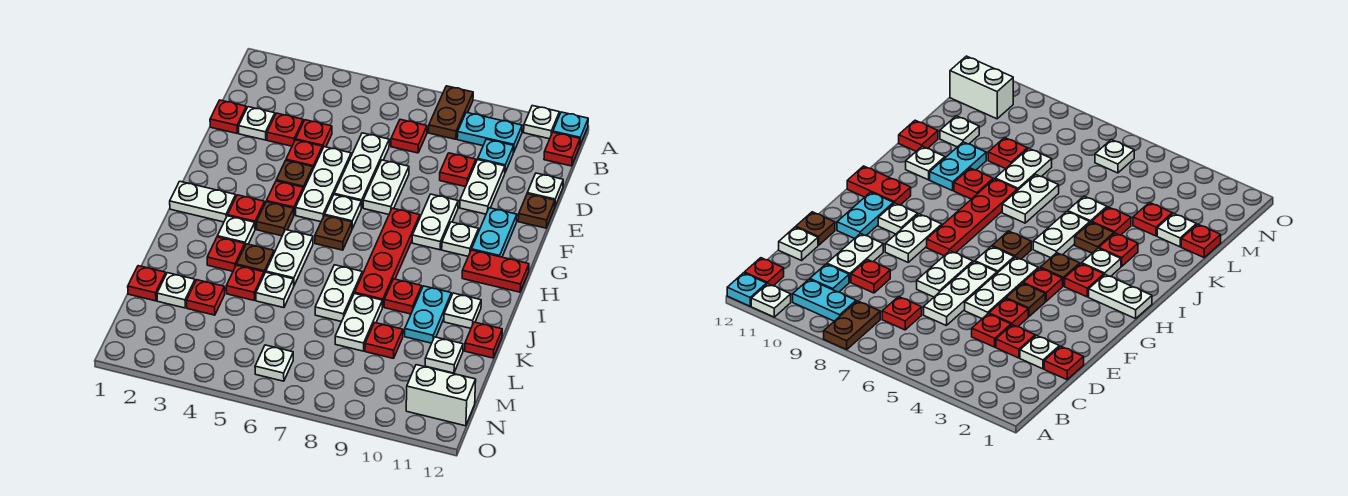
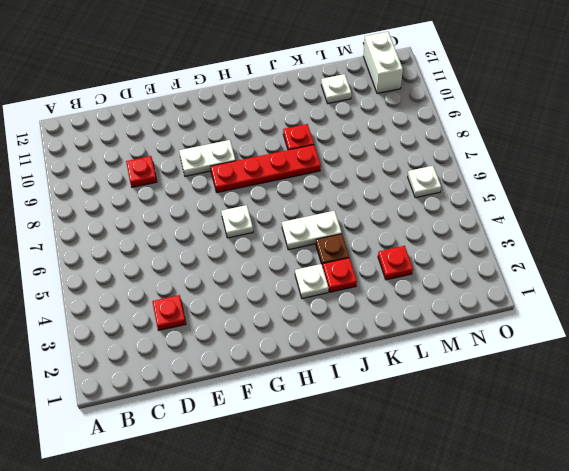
none -> brown plate A8:B8 level 1
none -> white plate A11 level 1
none -> cyan plate A12 level 1
none -> cyan plate B9:B10 level 1

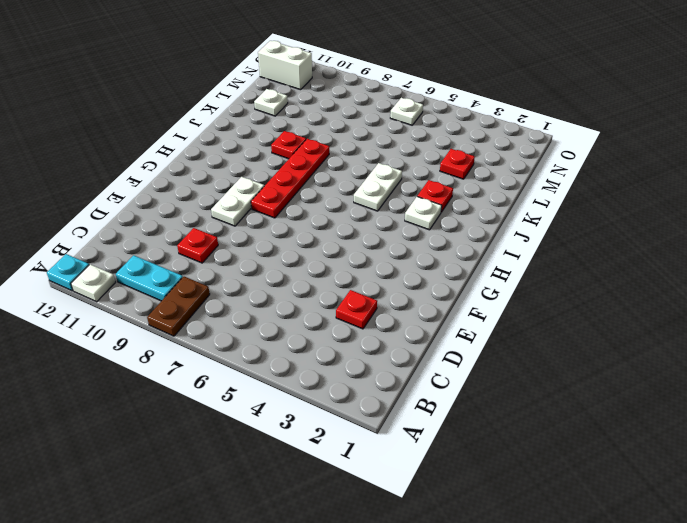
none -> red plate B12 level 1
none -> red plate C7 level 1
none -> cyan plate C10 level 1
none -> red plate D1 level 1

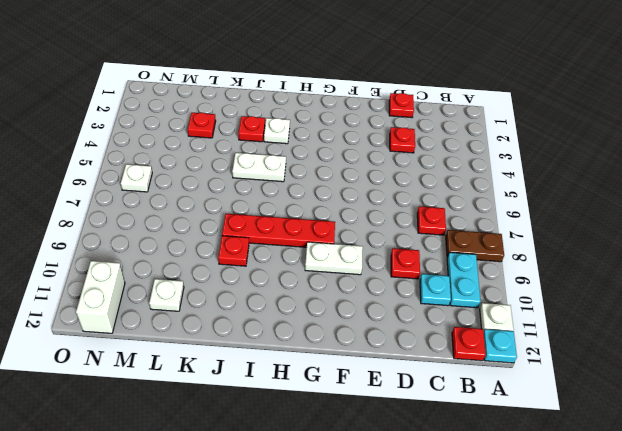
none -> white plate D2 level 1
none -> red plate D4 level 1
none -> white plate D6:F6 level 1
none -> white plate D10:E10 level 1

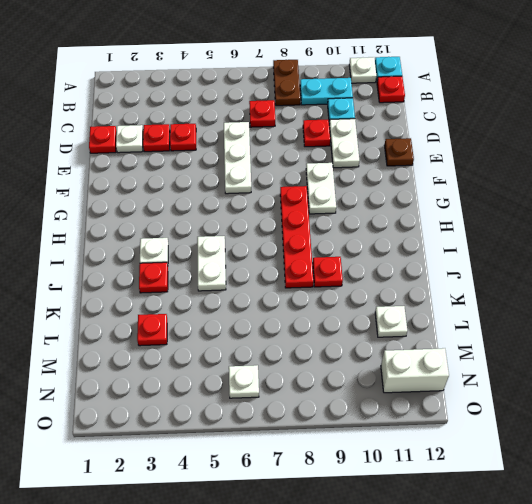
none -> white plate D12 level 1
none -> red plate E4 level 1
none -> white plate E5:G5 level 1
none -> white plate E7:F7 level 1

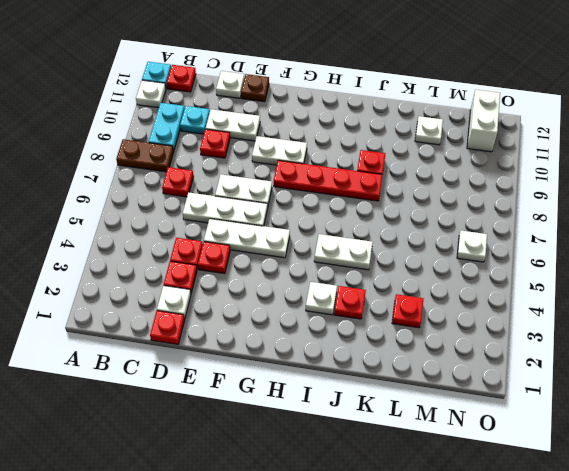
none -> brown plate F4 level 1
none -> cyan plate F11:G11 level 1
none -> red plate G4 level 1
none -> white plate G6 level 1

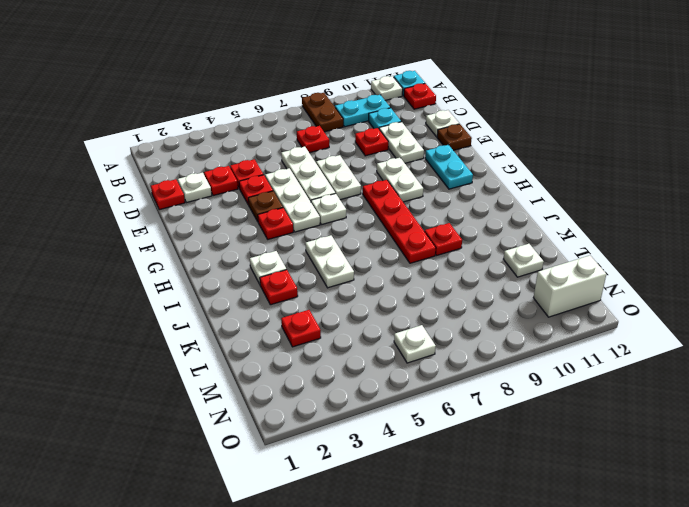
none -> white plate G10 level 1
none -> white plate H1:H2 level 1
none -> red plate H3 level 1
none -> brown plate H4 level 1

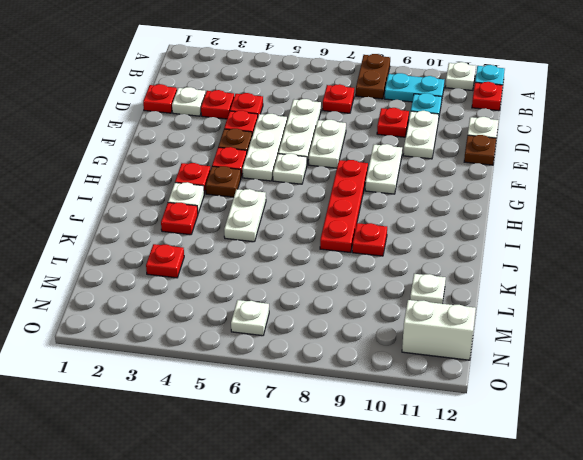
none -> cyan plate F11:G11 level 1
none -> white plate G10 level 1
none -> white plate H1:H2 level 1
none -> brown plate H6 level 1

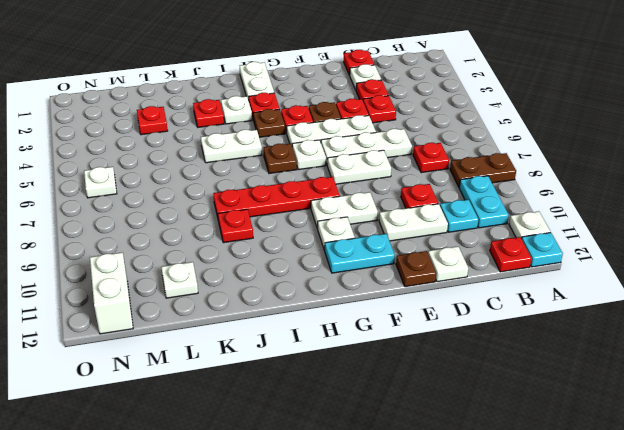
none -> red plate H11:H12 level 1
none -> brown plate J4 level 1
none -> white plate J7:K7 level 1
none -> cyan plate J10:K10 level 1

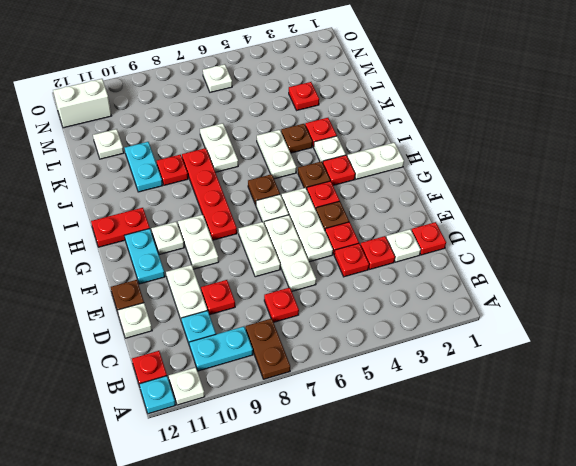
none -> white plate J11 level 1
none -> red plate K4 level 1
none -> white plate K5 level 1
none -> white plate K8:L8 level 1

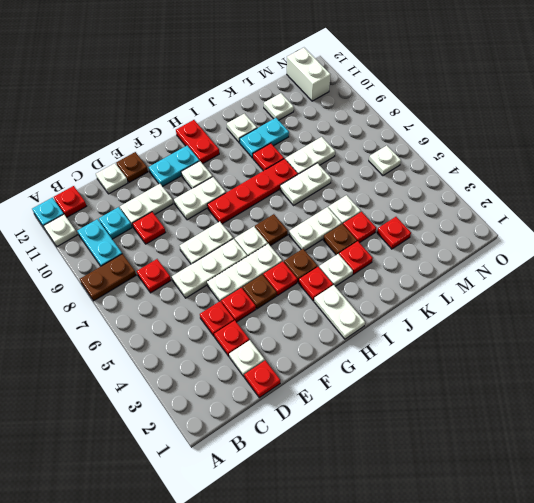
none -> red plate K12 level 1
none -> red plate L1 level 1
none -> white plate L2 level 1
none -> red plate L9 level 1

